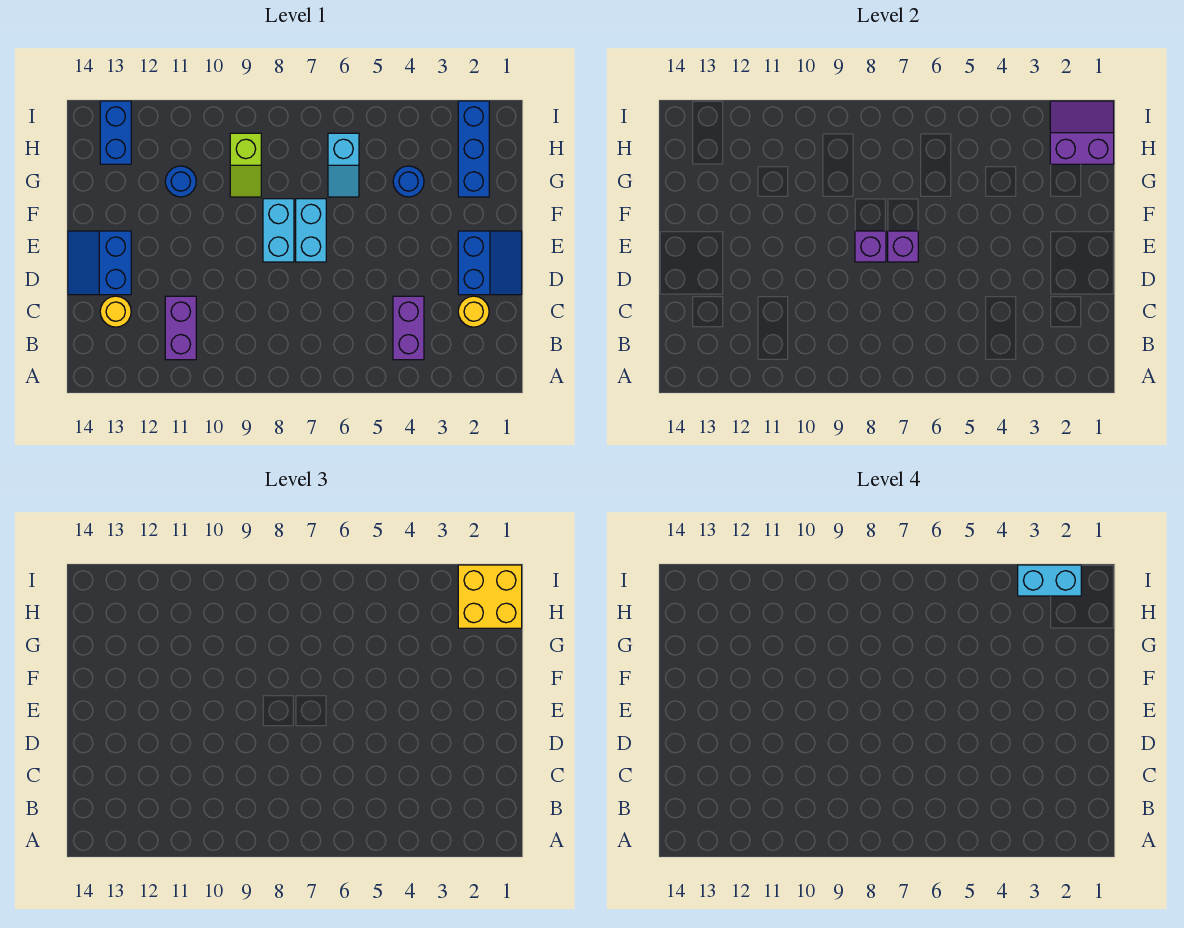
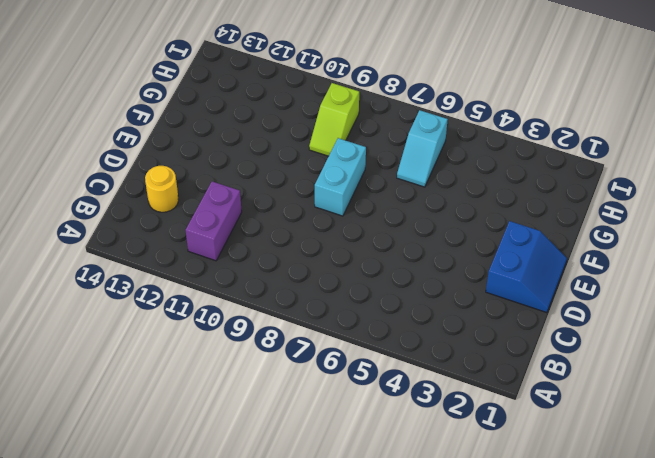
none -> purple brick B4:C4 level 1
none -> yellow round brick C2 level 1
none -> blue slope D13:E14 level 1 top 13

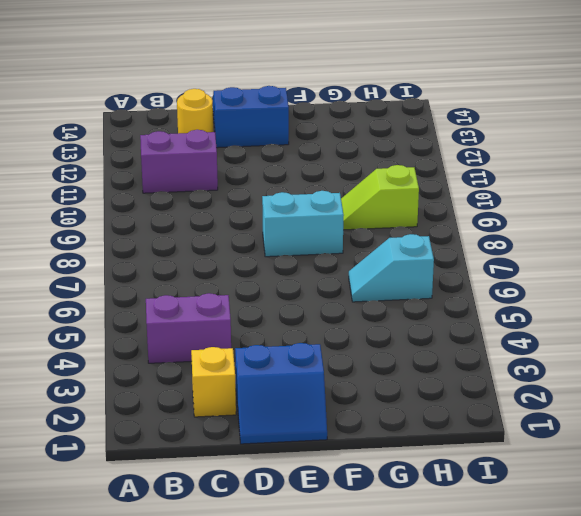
yellow brick C2 level 1 -> yellow round brick C2 level 1
none -> cyan brick E7:F7 level 1
none -> blue brick G2:I2 level 1
none -> blue round brick G4 level 1

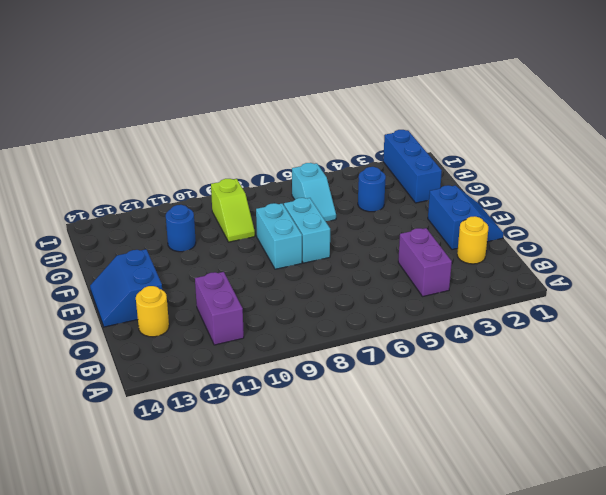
none -> blue brick H13:I13 level 1
none -> purple brick E7 level 2
none -> purple brick E8 level 2

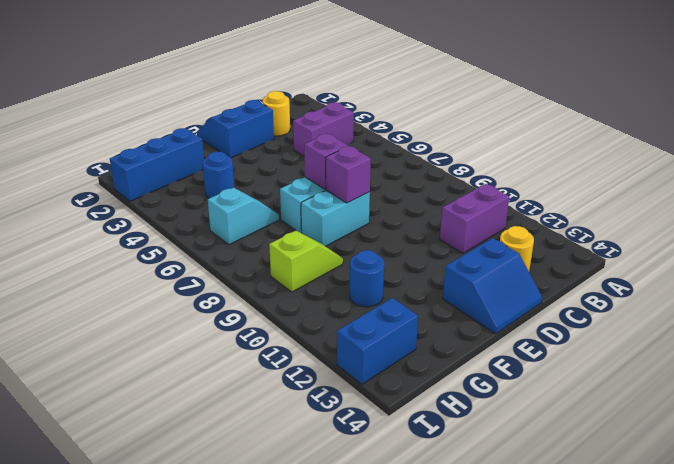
none -> purple slope H1:I2 level 2 top H
none -> yellow brick H1:I2 level 3
none -> cyan brick I2:I3 level 4

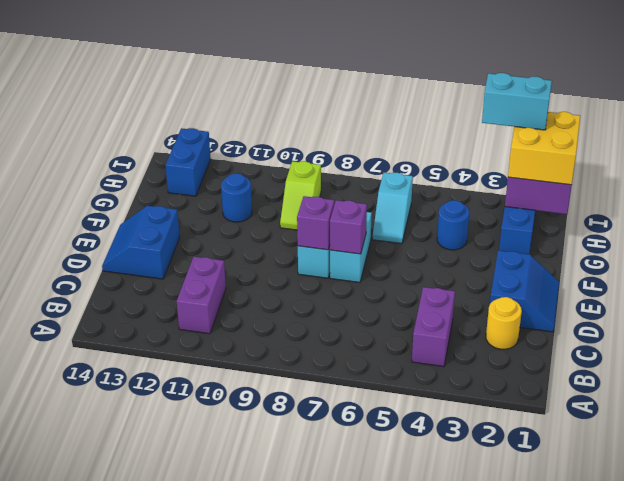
none -> yellow round brick C13 level 1

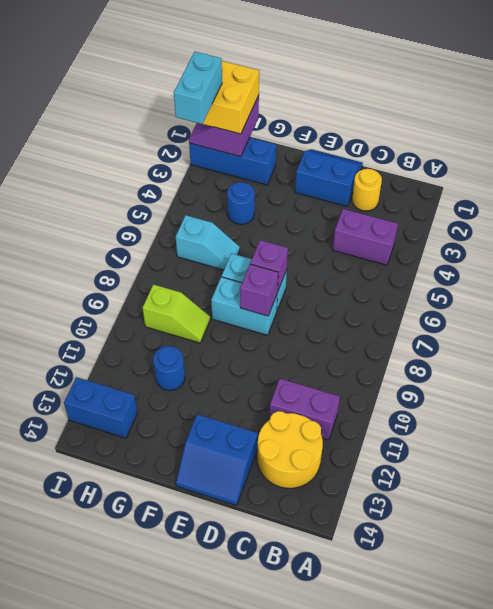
yellow round brick B12:C13 level 1 -> yellow round brick C13 level 1

